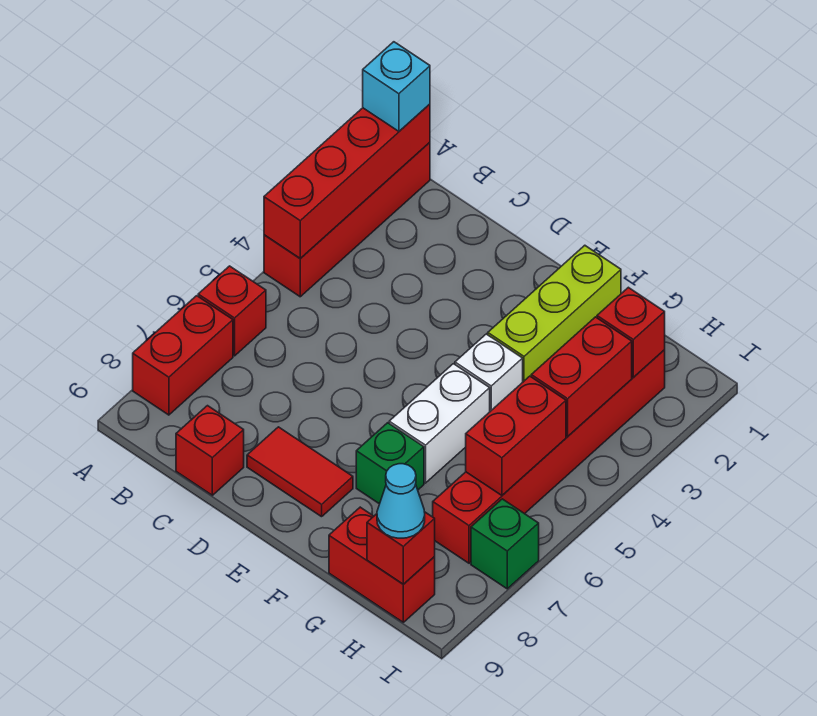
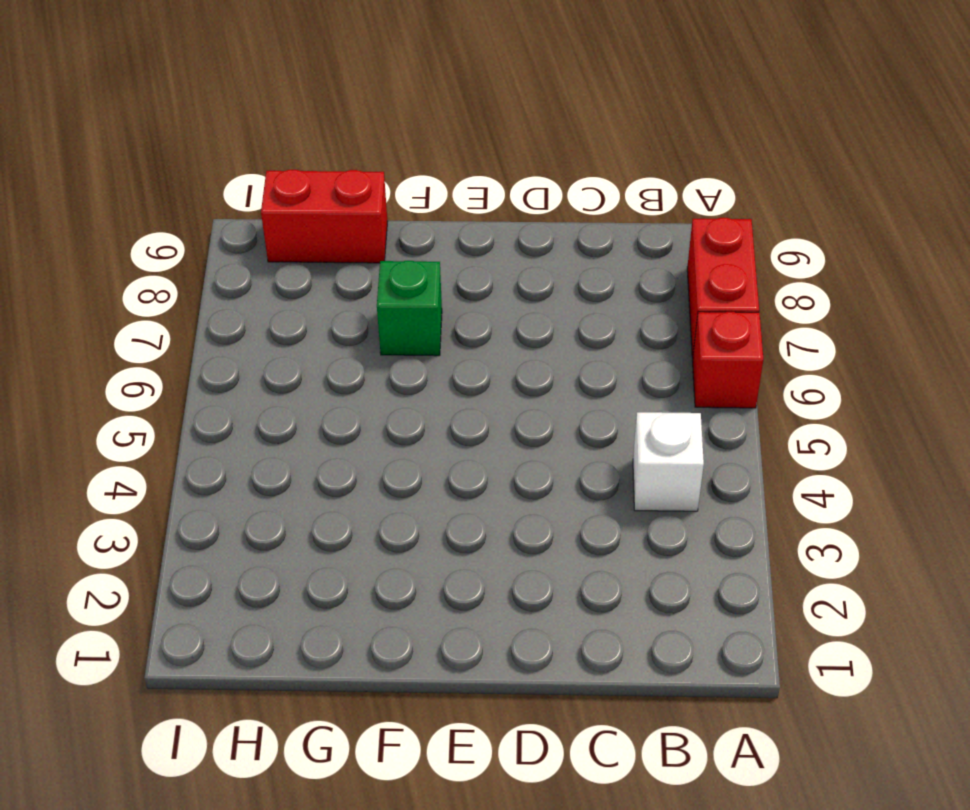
white brick B4 level 1 -> white brick F4 level 1
none -> red brick A1:A4 level 1
none -> red brick C9 level 1
none -> red tile D8:E8 level 1

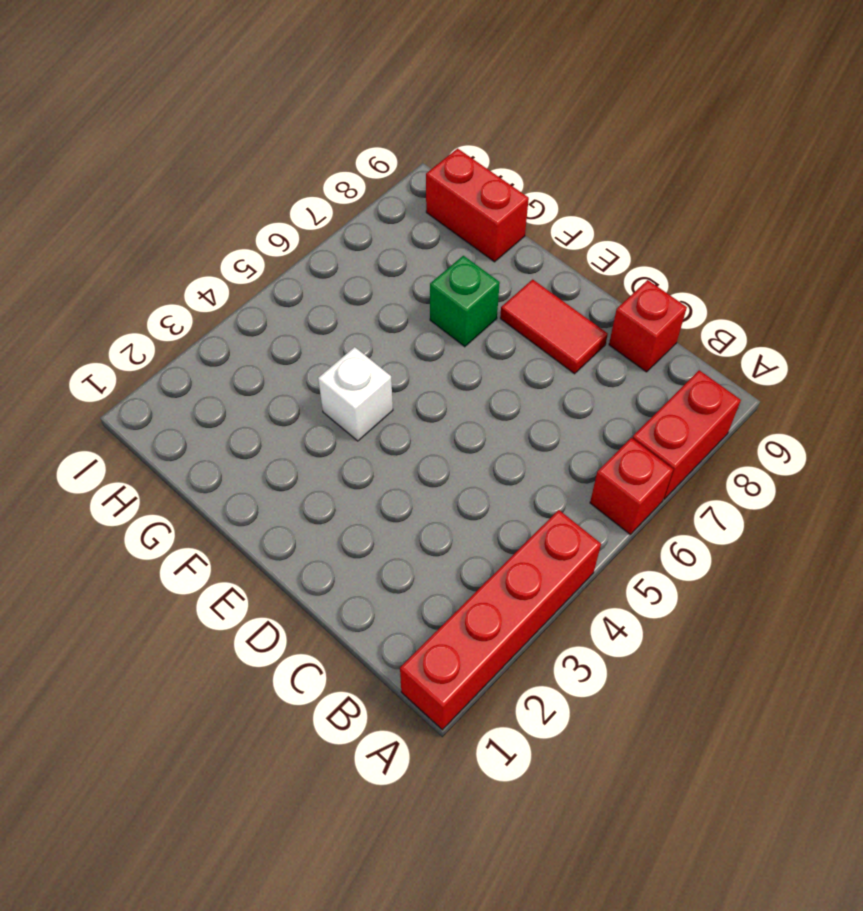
none -> lime brick F1:F3 level 1
none -> white brick F5:F6 level 1
none -> red brick H2:H7 level 1

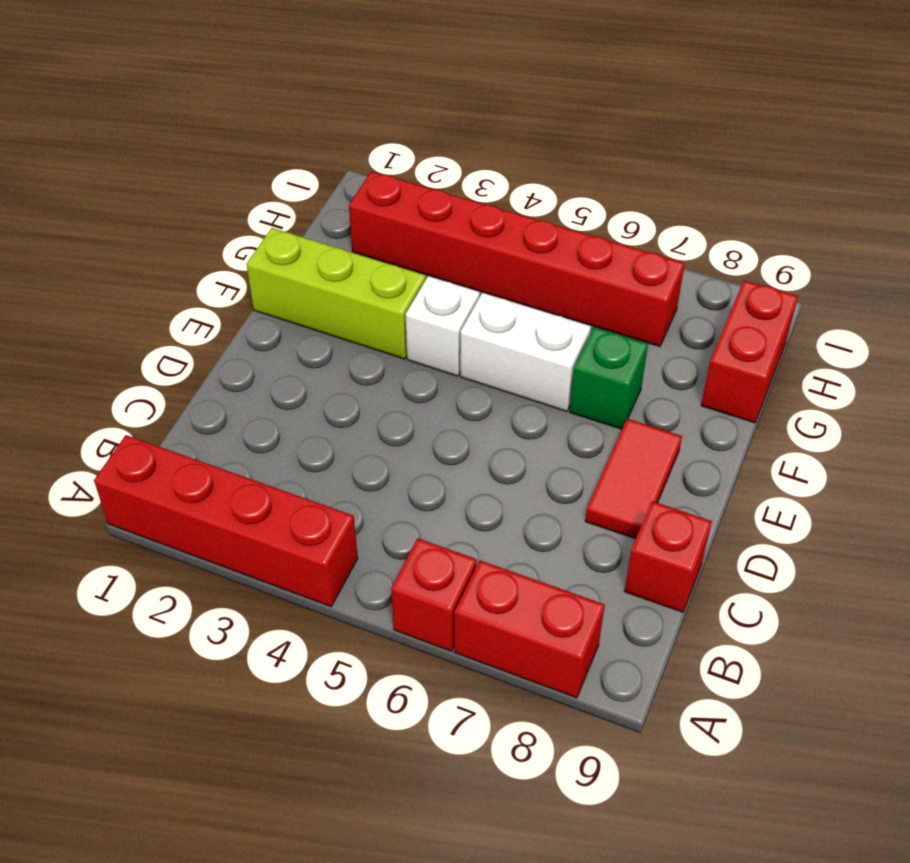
none -> green brick I7 level 1
none -> red brick A1:A4 level 2
none -> red brick H2 level 2

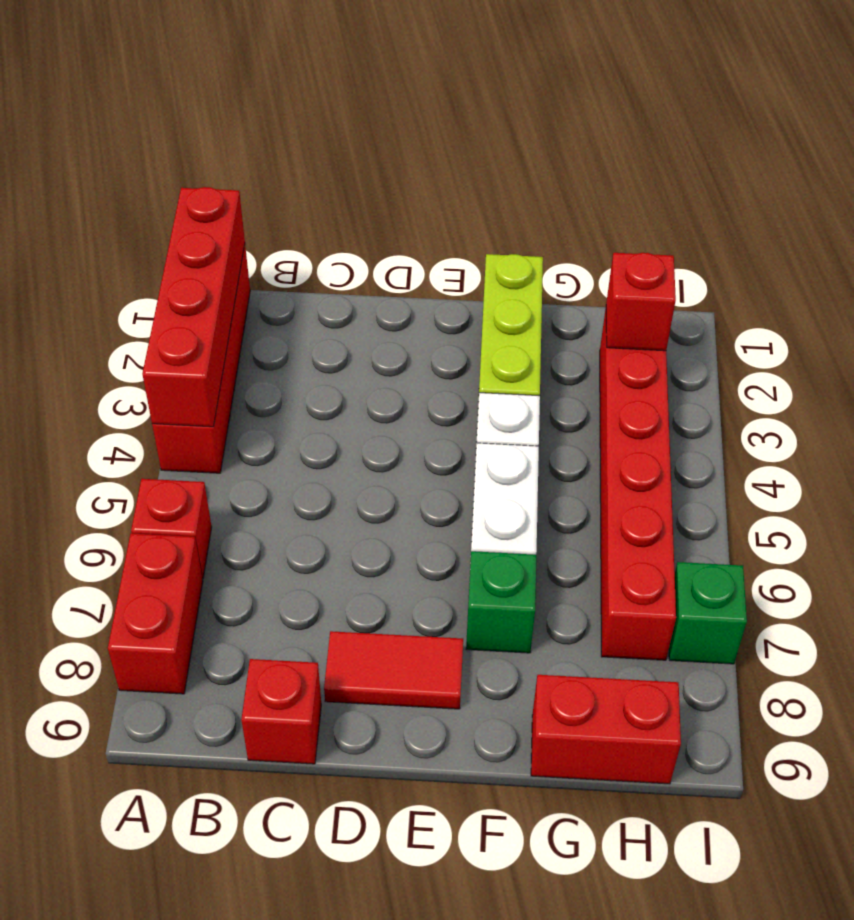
none -> red brick H3:H4 level 2
none -> red brick H5:H6 level 2
none -> red brick H9 level 2

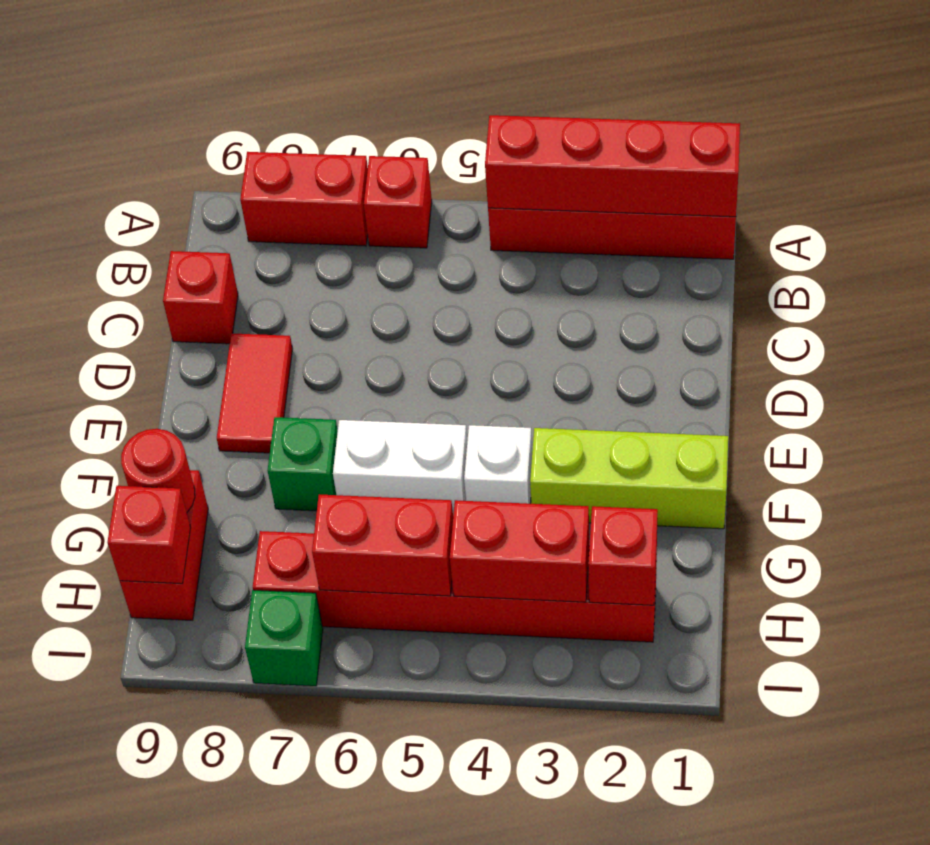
red round brick G9 level 2 -> none
none -> cyan brick A1 level 3
none -> cyan cone H9 level 3

